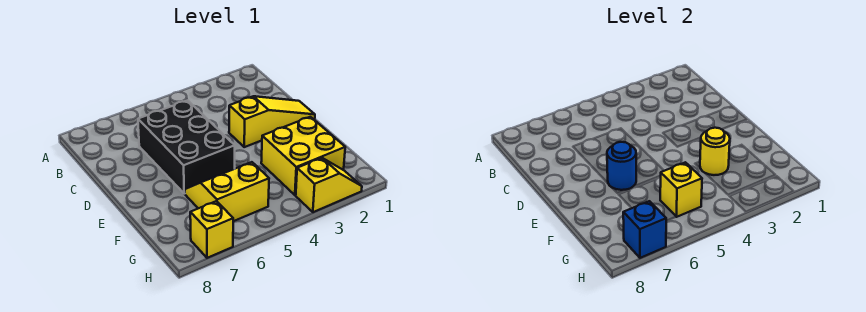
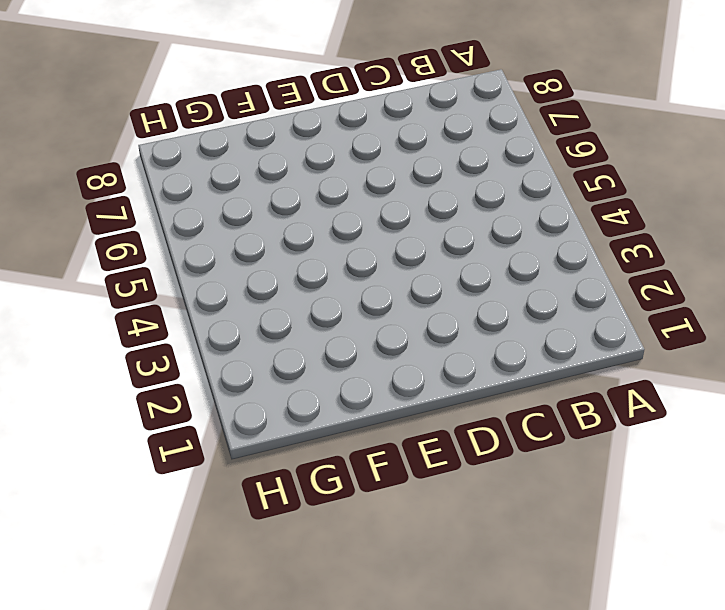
none -> black brick C5:E6 level 1
none -> yellow slope D1:D3 level 1 top 3

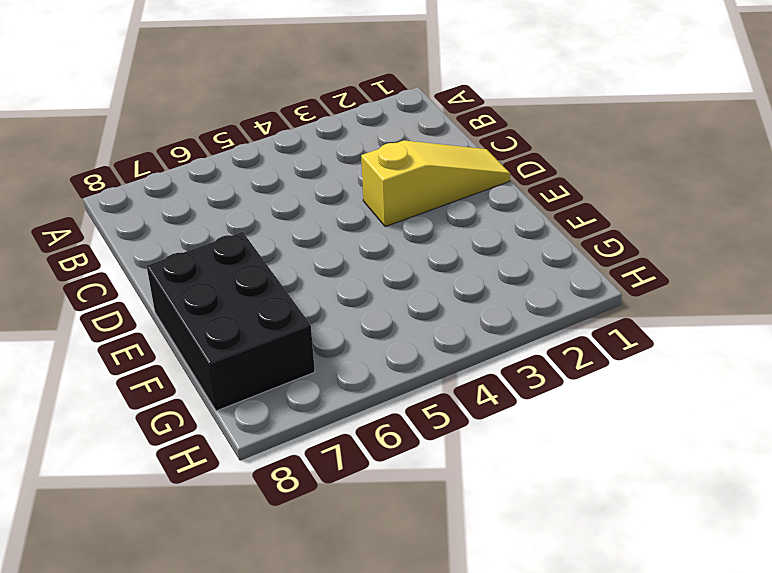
black brick E7:G8 level 1 -> black brick C5:E6 level 1
none -> yellow brick F2:G3 level 1
none -> yellow slope F5:G6 level 1 top G

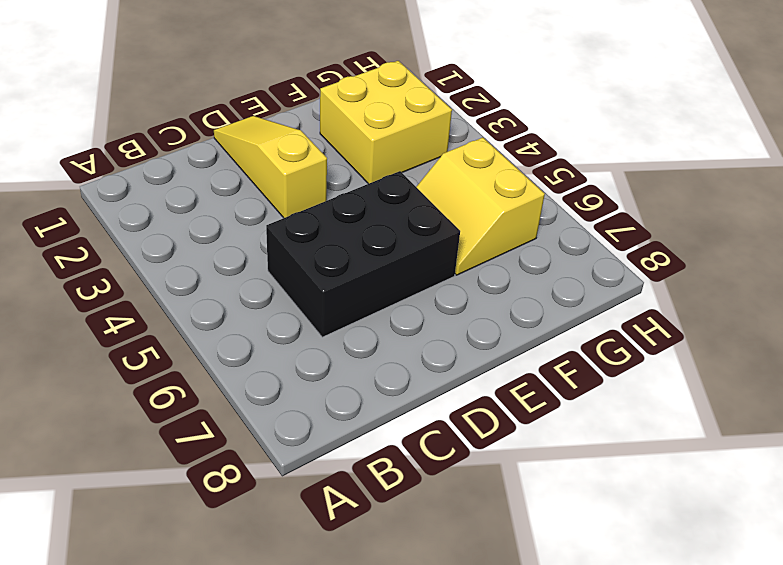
none -> yellow slope H2:H3 level 1 top 3
none -> yellow brick H7 level 1

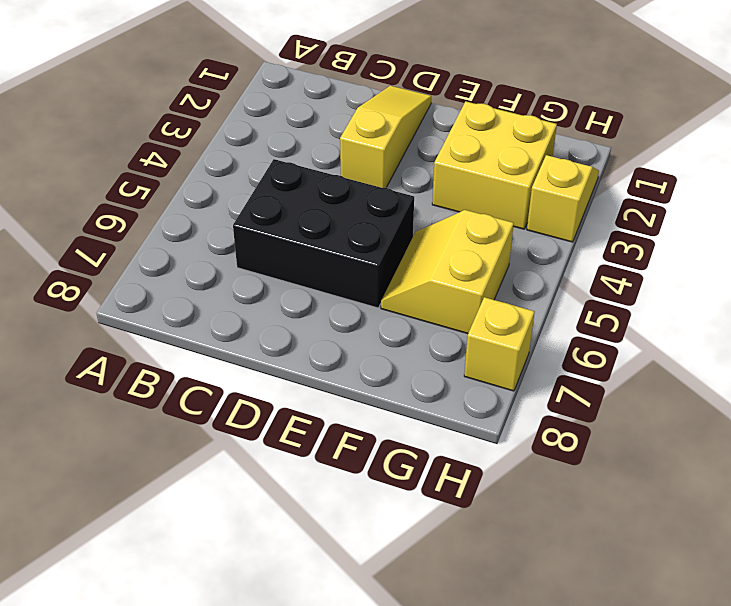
none -> blue round brick E6 level 2
none -> yellow round brick F3 level 2

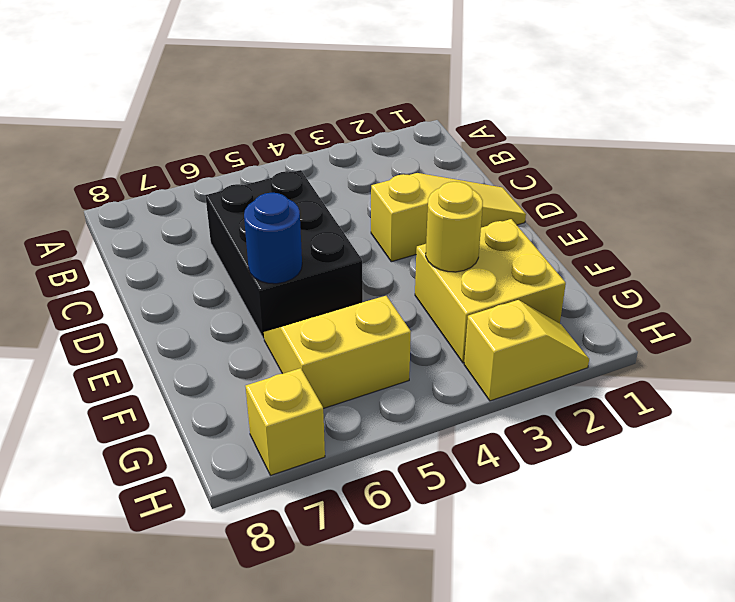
none -> yellow brick G5 level 2
none -> blue brick H7 level 2

